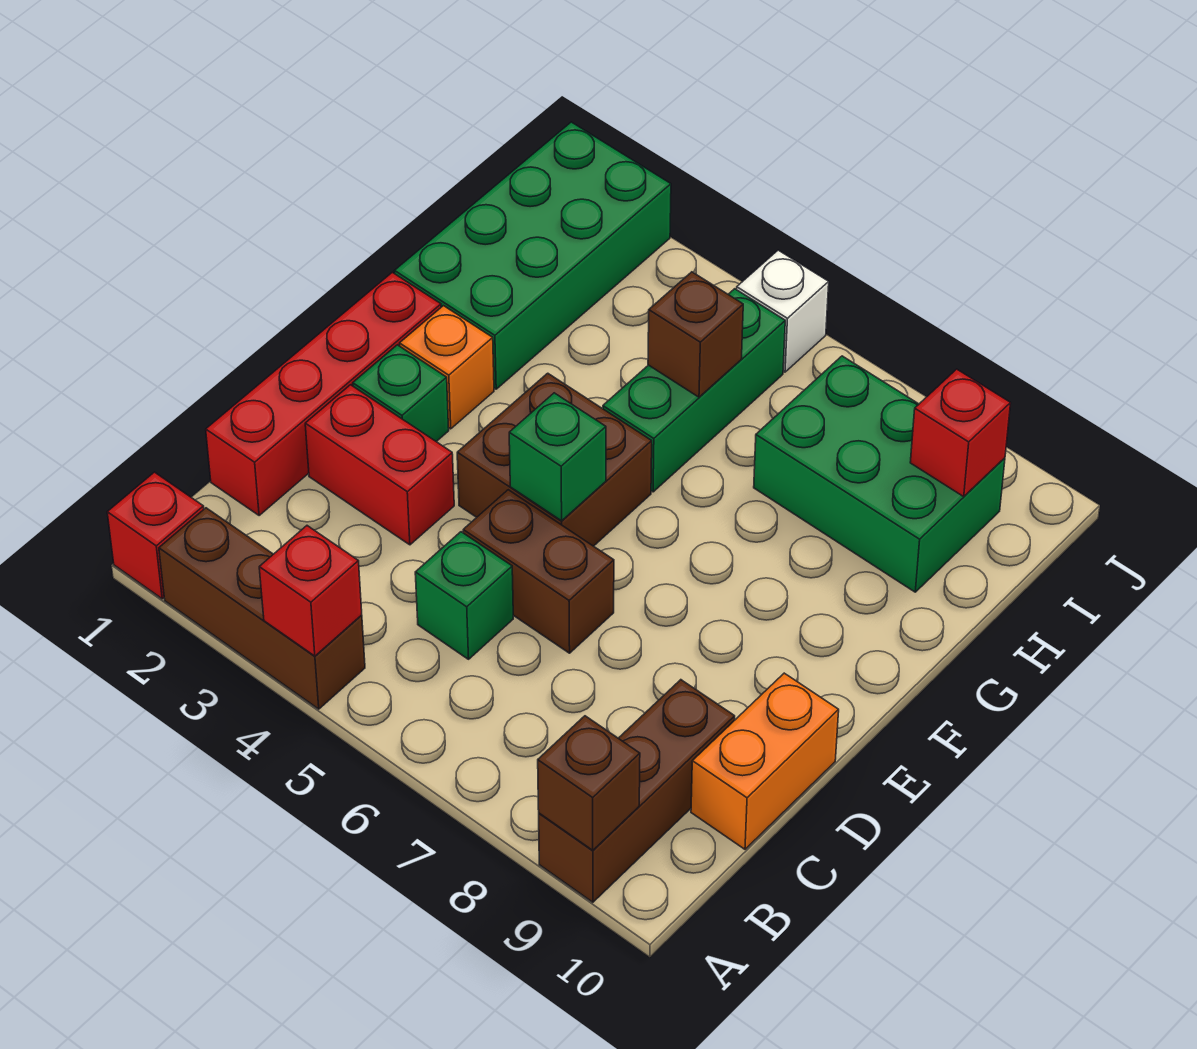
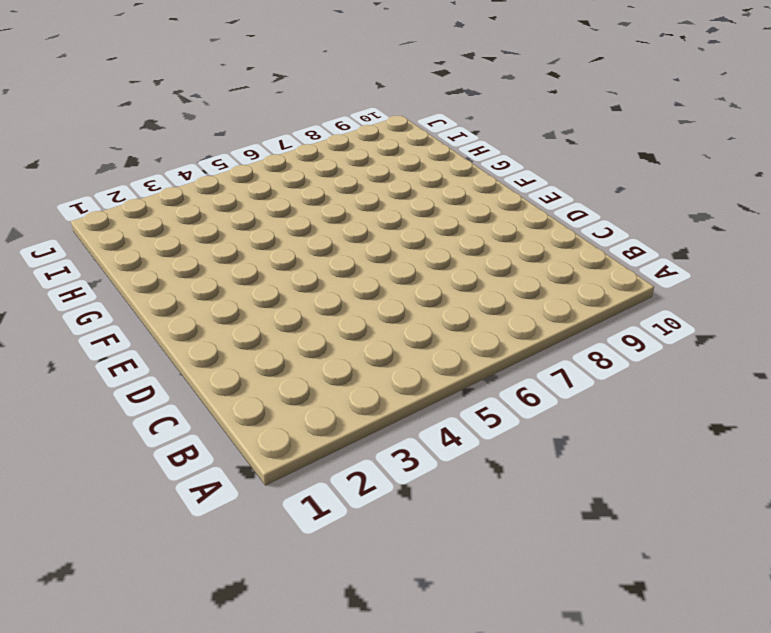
none -> red brick A1 level 1
none -> brown brick A2:A4 level 1
none -> brown brick A9:C9 level 1

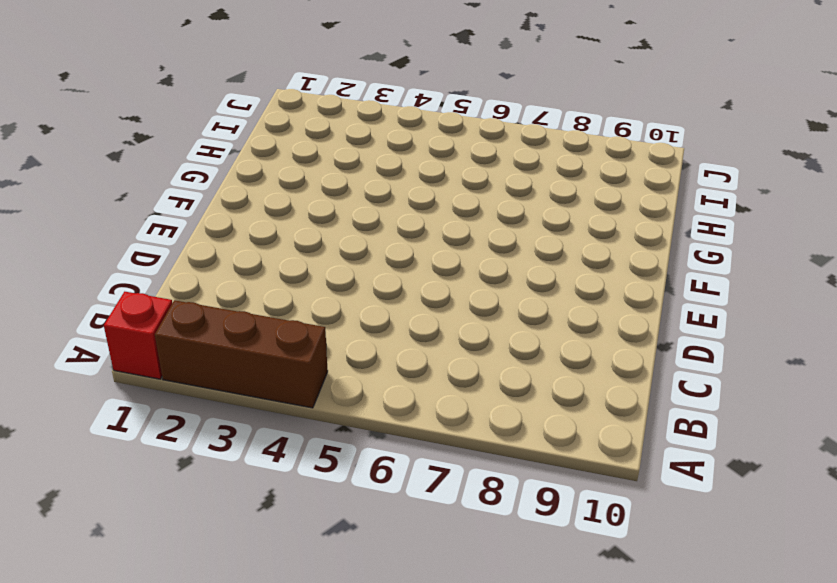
none -> brown brick A9:C9 level 1
none -> red brick C1:F1 level 1
none -> green brick C5 level 1

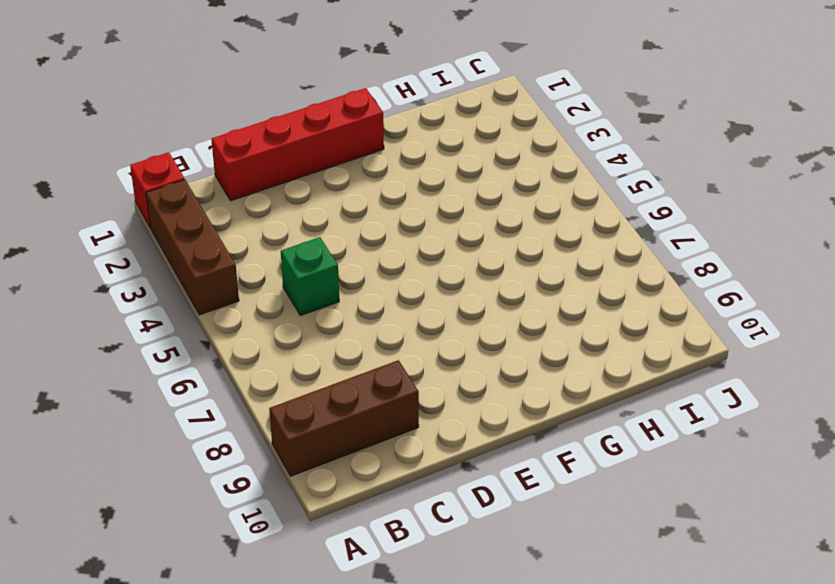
none -> orange brick C10:D10 level 1
none -> red brick D2:D3 level 1
none -> brown brick D5:D6 level 1

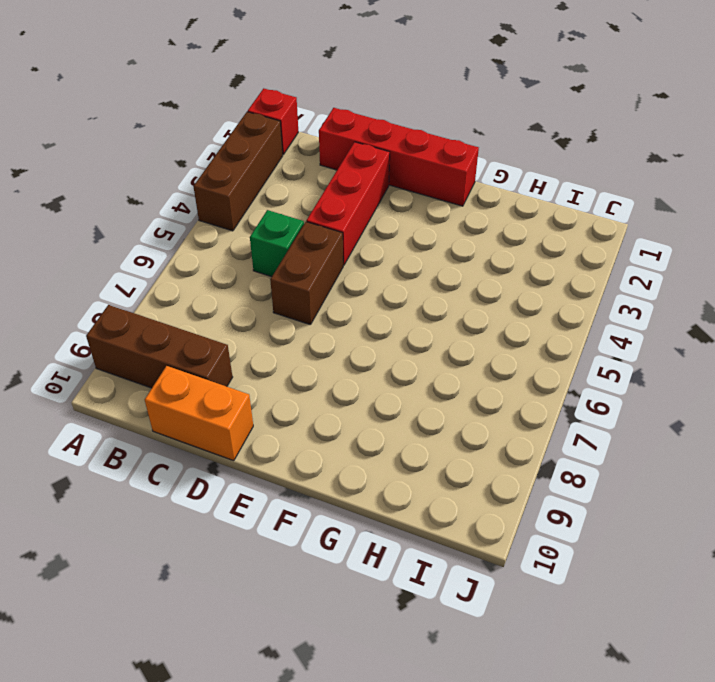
red brick D2:D4 level 1 -> red brick D2:D3 level 1
none -> green brick E2 level 1
none -> brown brick E4:F5 level 1
none -> orange brick F2 level 1

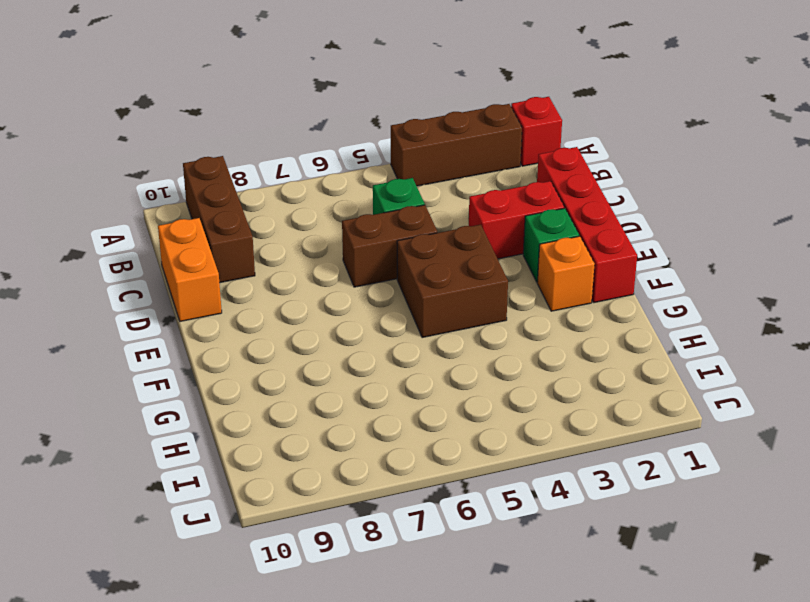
none -> green brick G1:J2 level 1
none -> green brick G5:I5 level 1
none -> green brick H7:I9 level 1

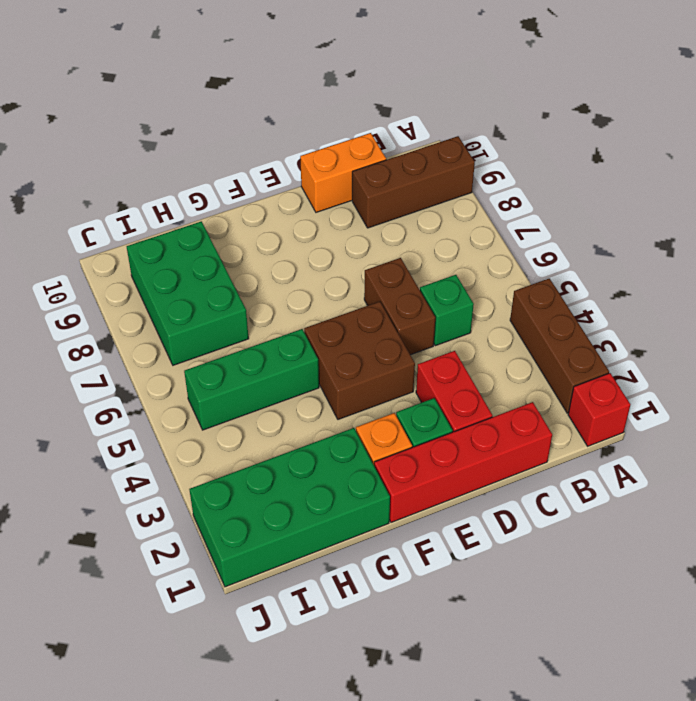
none -> white brick J5 level 1
none -> red brick A4 level 2
none -> brown brick A9 level 2

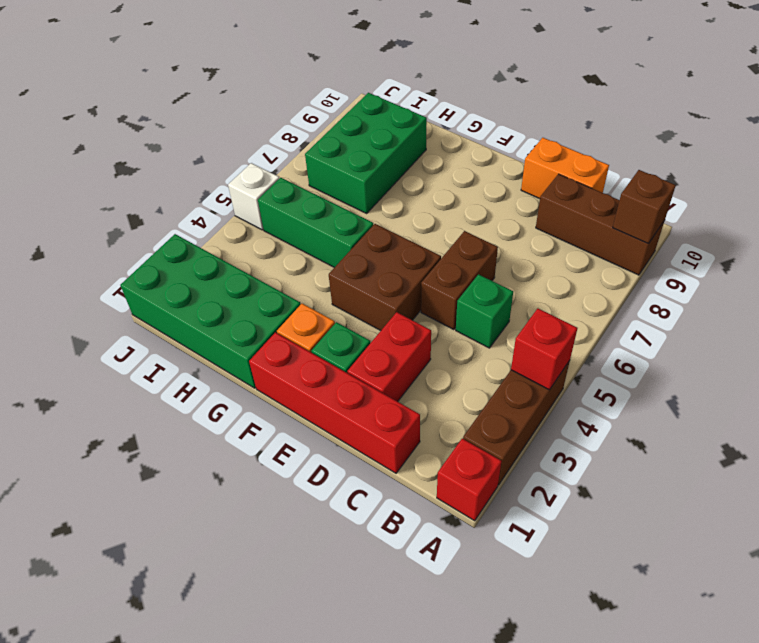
none -> green brick E5 level 2
none -> brown brick H5 level 2
none -> red brick I9 level 2

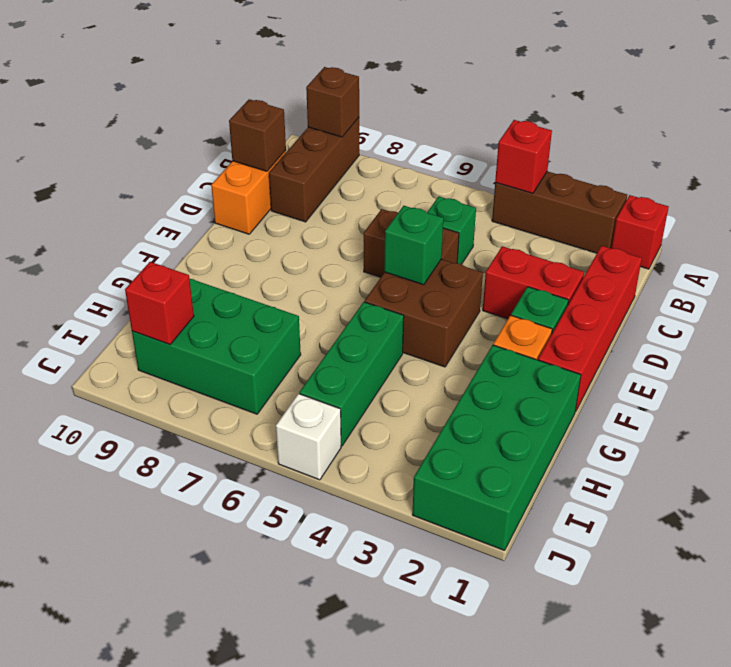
brown brick C10 level 2 -> brown brick H5 level 2

